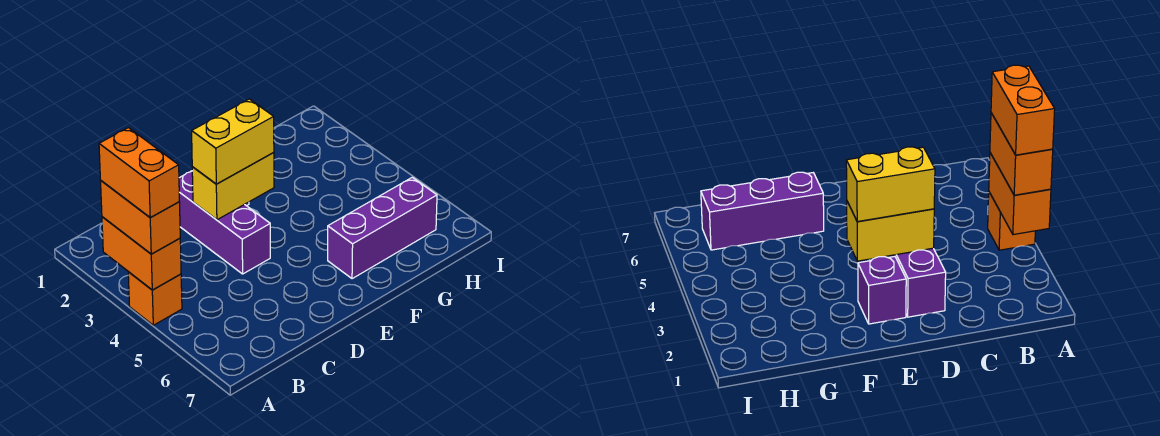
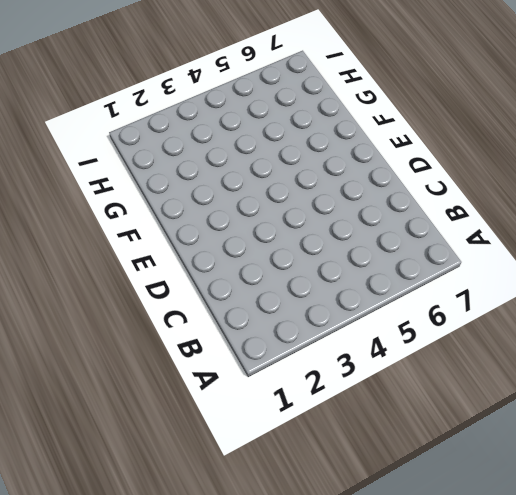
none -> orange brick A4 level 1
none -> purple brick D2:D4 level 1

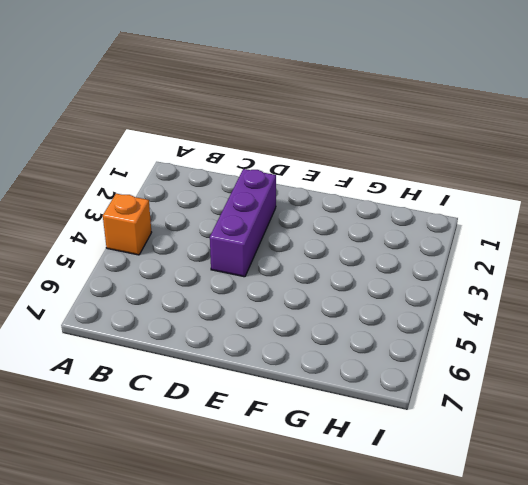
none -> purple brick E2 level 1
none -> purple brick F6:H6 level 1

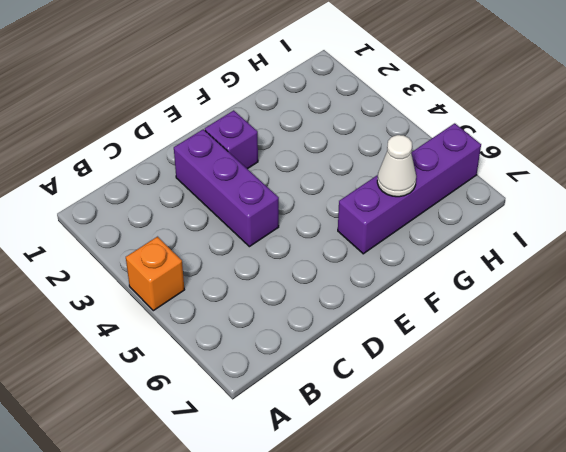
purple brick F6:I6 level 1 -> purple brick F6:H6 level 1
white cone G6 level 2 -> none
none -> orange brick A3:A4 level 2
none -> yellow brick D3:E3 level 2

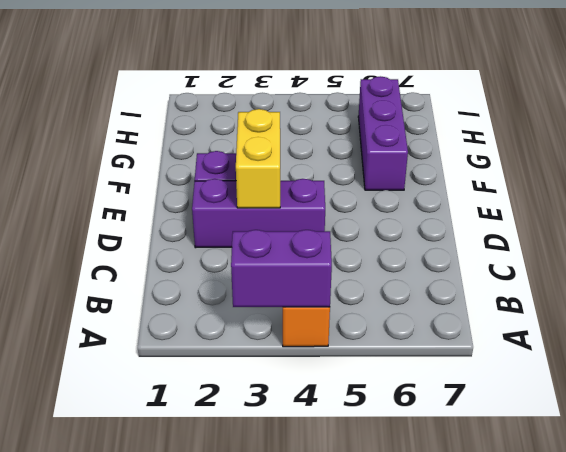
purple brick A3:A4 level 2 -> orange brick A3:A4 level 2
none -> orange brick A3:A4 level 3
none -> yellow brick D3:E3 level 3

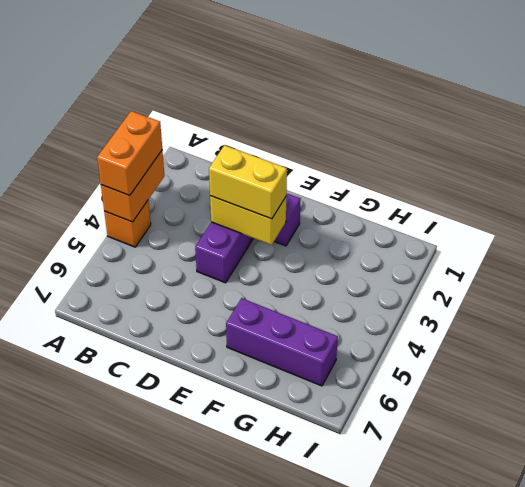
none -> orange brick A3:A4 level 4

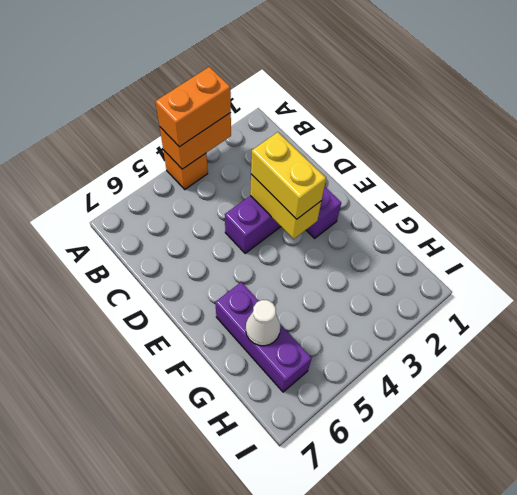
white cone G6 level 2 -> none
none -> orange brick A3:A4 level 4

